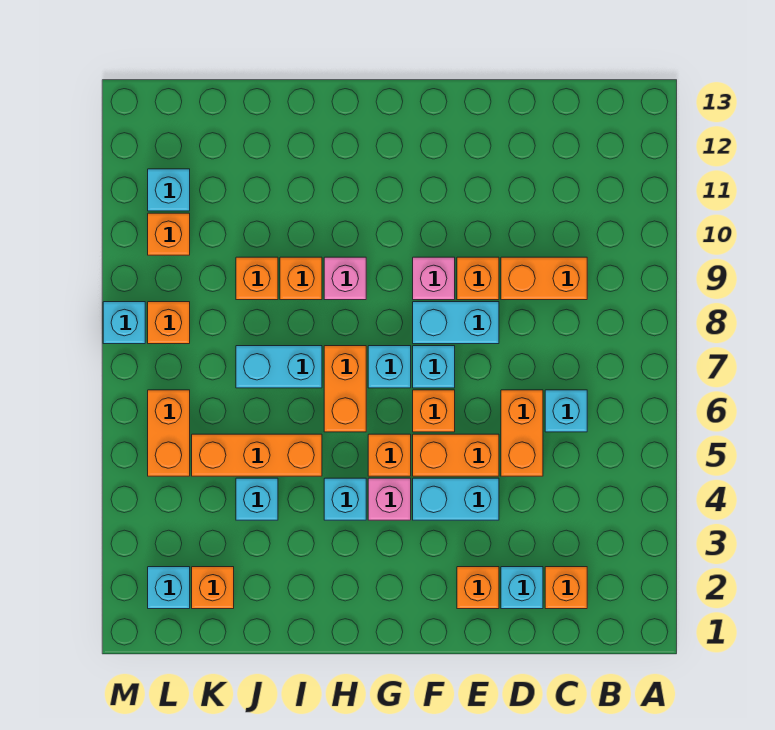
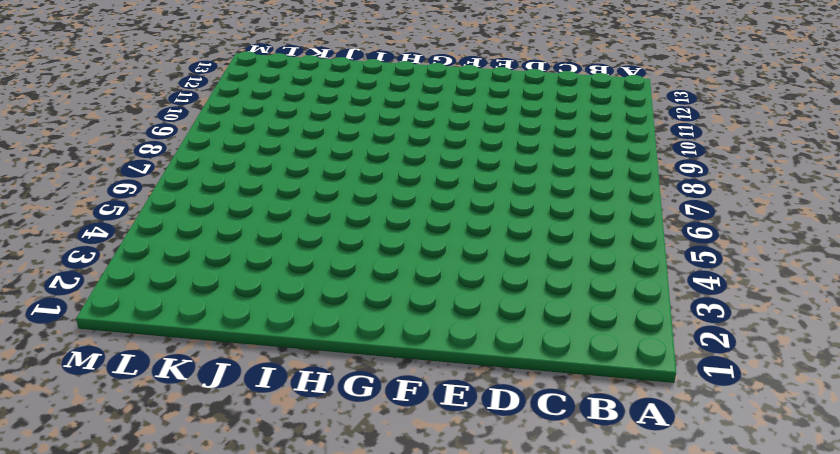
none -> orange brick C2 level 1
none -> cyan brick C6 level 1
none -> orange brick C9:D9 level 1
none -> cyan brick D2 level 1

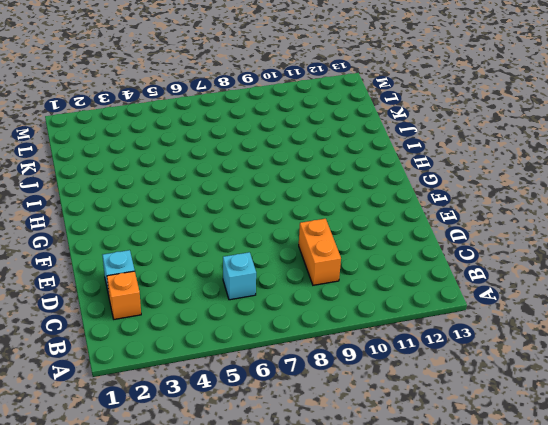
none -> orange brick D5:D6 level 1
none -> orange brick E2 level 1
none -> cyan brick E4:F4 level 1
none -> orange brick E5:F5 level 1

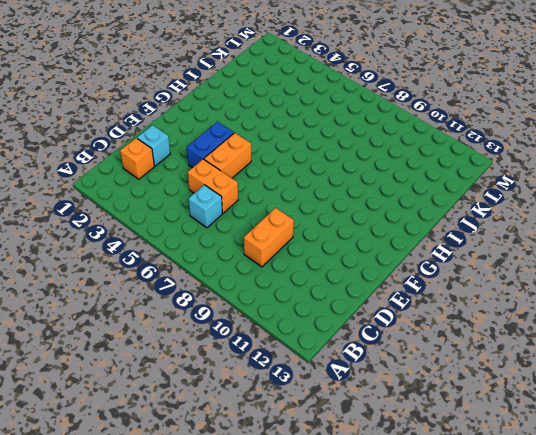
blue brick E4:F4 level 1 -> cyan brick E4:F4 level 1
none -> orange brick E2 level 1
none -> cyan brick E8:F8 level 1
none -> orange brick E9 level 1
none -> orange brick F6 level 1

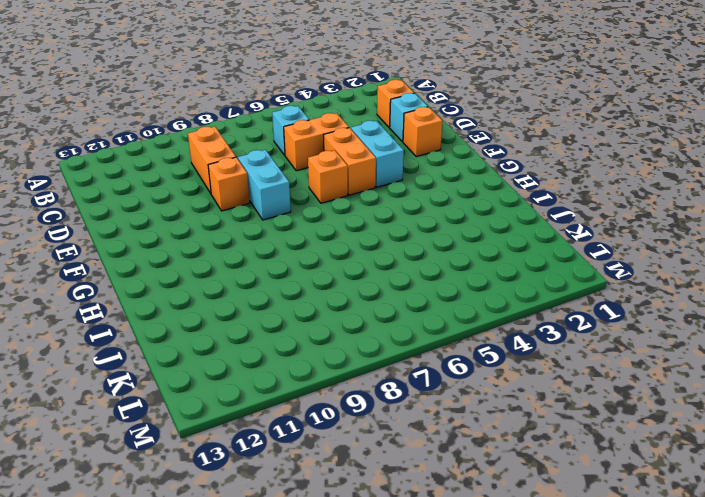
none -> cyan brick F7 level 1
none -> pink brick F9 level 1
none -> pink brick G4 level 1
none -> orange brick G5 level 1

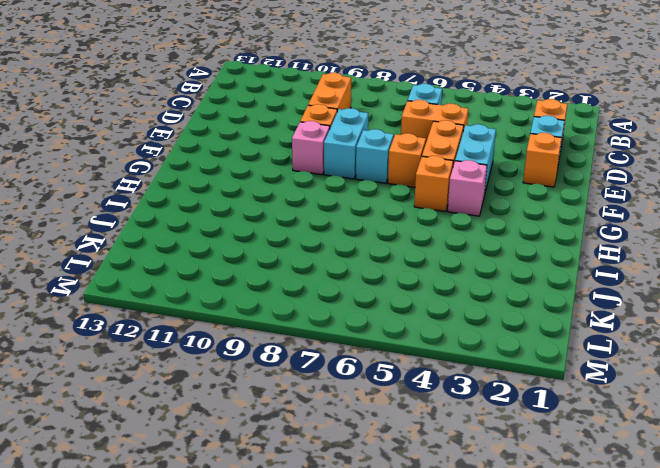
none -> cyan brick G7 level 1
none -> cyan brick H4 level 1
none -> orange brick H6:H7 level 1
none -> pink brick H9 level 1

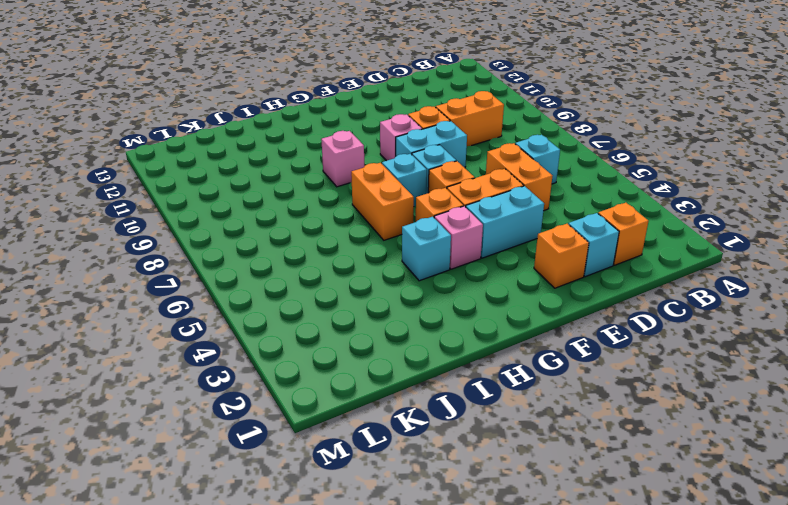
none -> orange brick I5:K5 level 1
none -> cyan brick I7:J7 level 1
none -> orange brick I9 level 1
none -> cyan brick J4 level 1

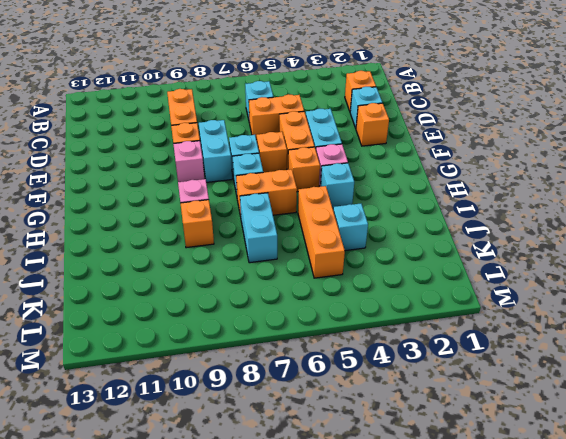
none -> orange brick J9 level 1
none -> orange brick K2 level 1
none -> cyan brick L2 level 1
none -> orange brick L5:L6 level 1

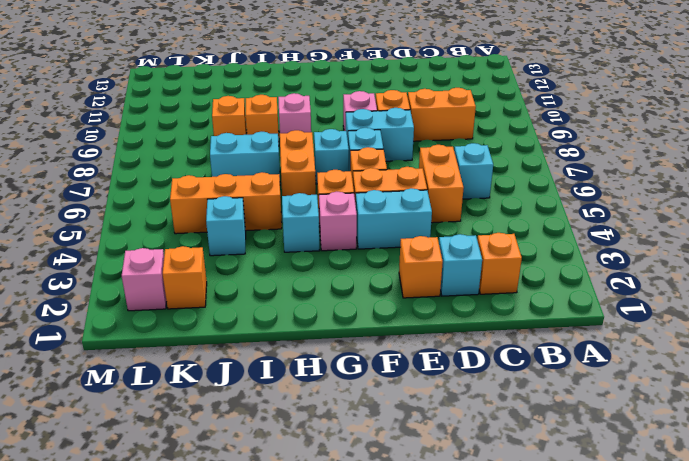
pink brick L2 level 1 -> cyan brick L2 level 1
none -> orange brick L5:L6 level 1
none -> orange brick L8 level 1
none -> orange brick L10 level 1
none -> cyan brick L11 level 1

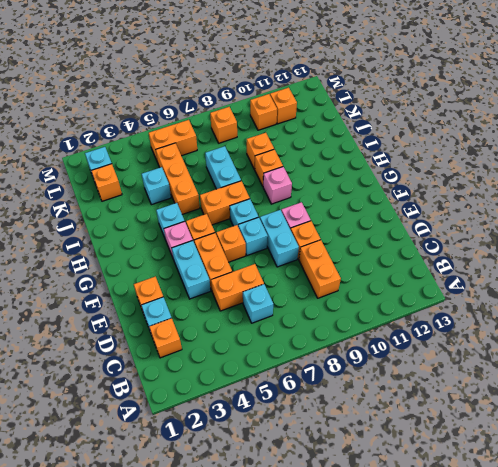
orange brick L11 level 1 -> cyan brick L11 level 1
none -> cyan brick M8 level 1

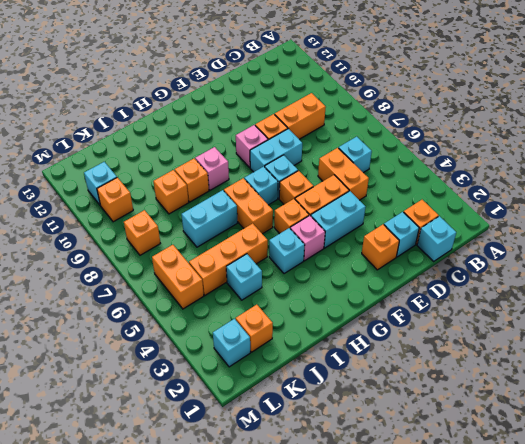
cyan brick C1 level 1 -> cyan brick M8 level 1

